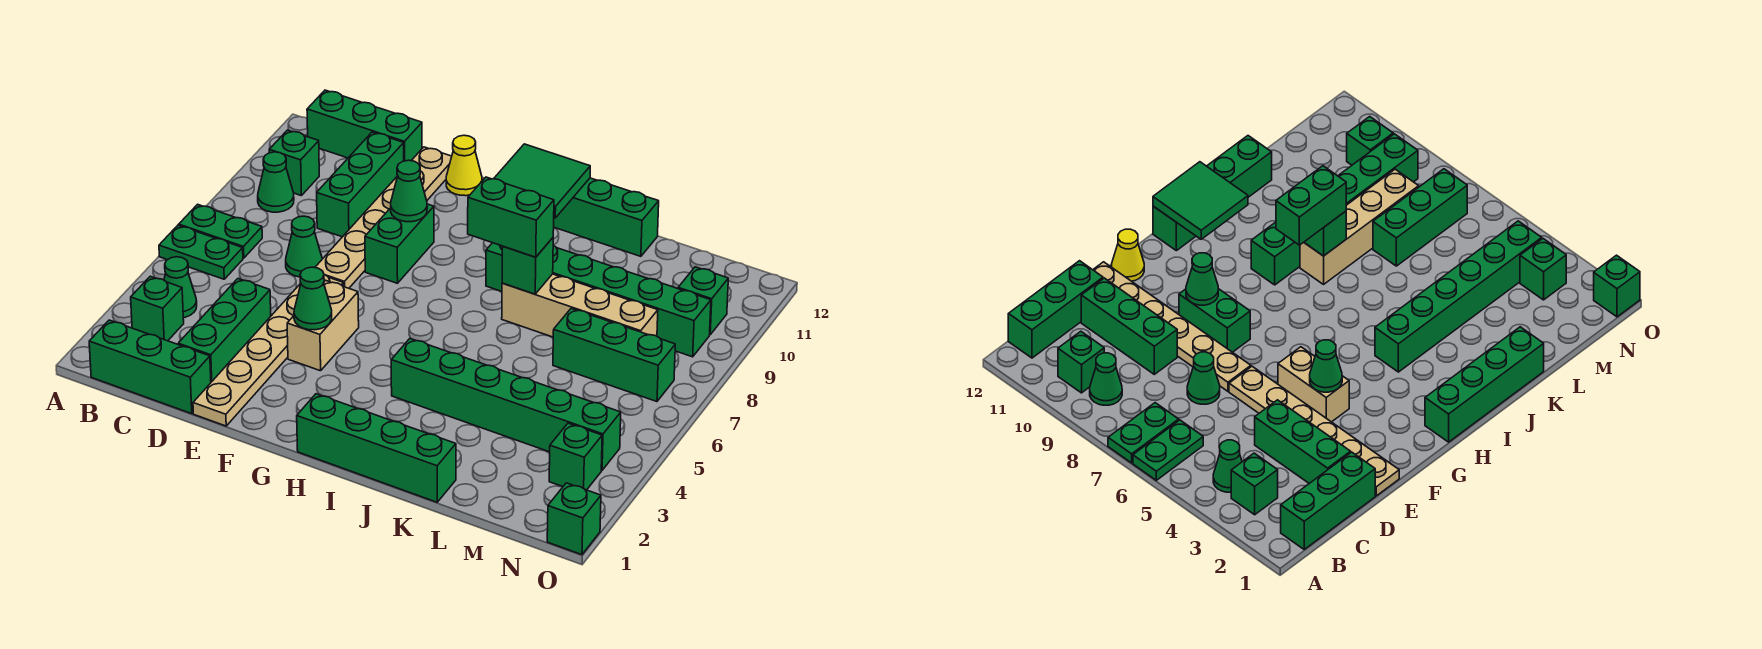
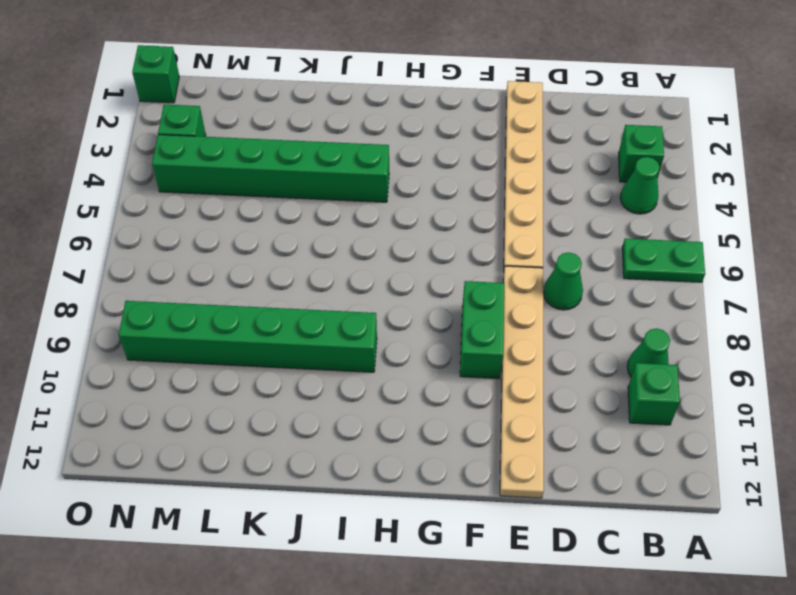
none -> green plate A7:B7 level 1
none -> green brick B1:D1 level 1
none -> green brick B12:D12 level 1
none -> green brick D2:D4 level 1

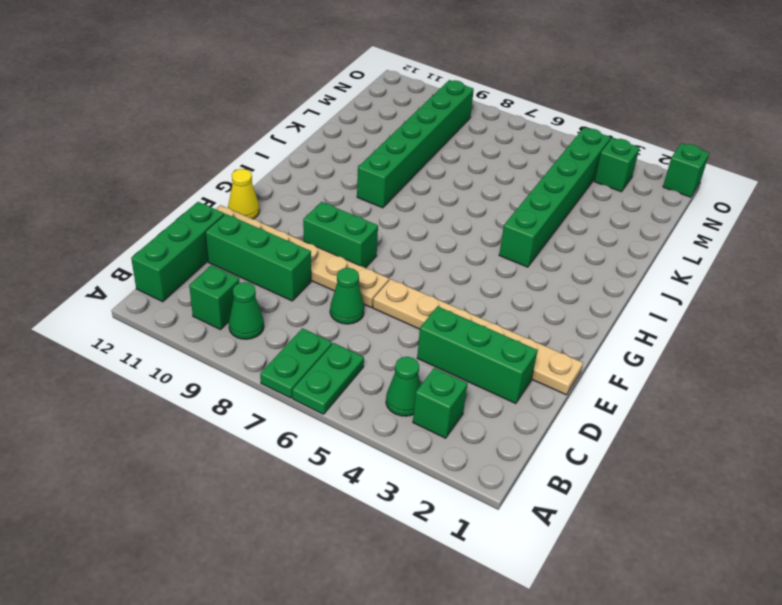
none -> green brick B1:D1 level 1
none -> tan brick F4:F5 level 1
none -> green brick H1:K1 level 1
none -> green brick H12:K12 level 1

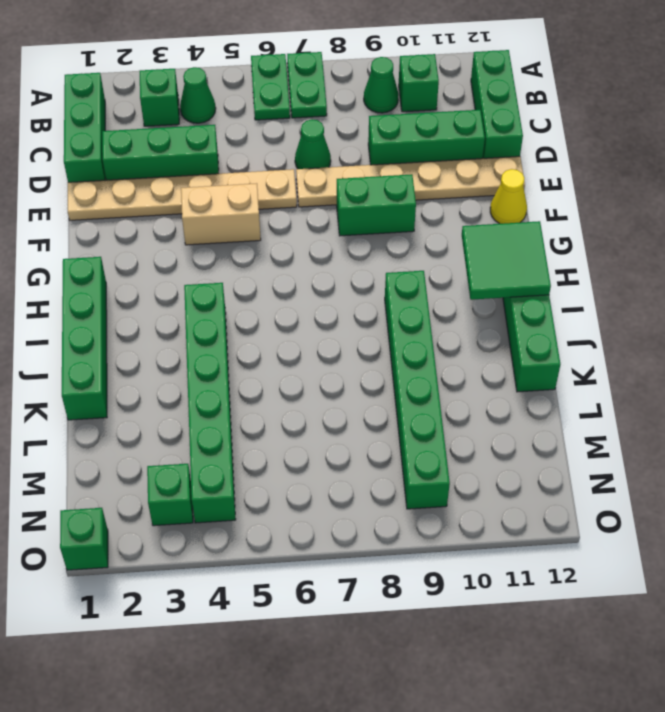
none -> tan brick J8:M8 level 1
none -> green brick L7:N7 level 1
none -> green brick N10 level 1
none -> green cone F4 level 2

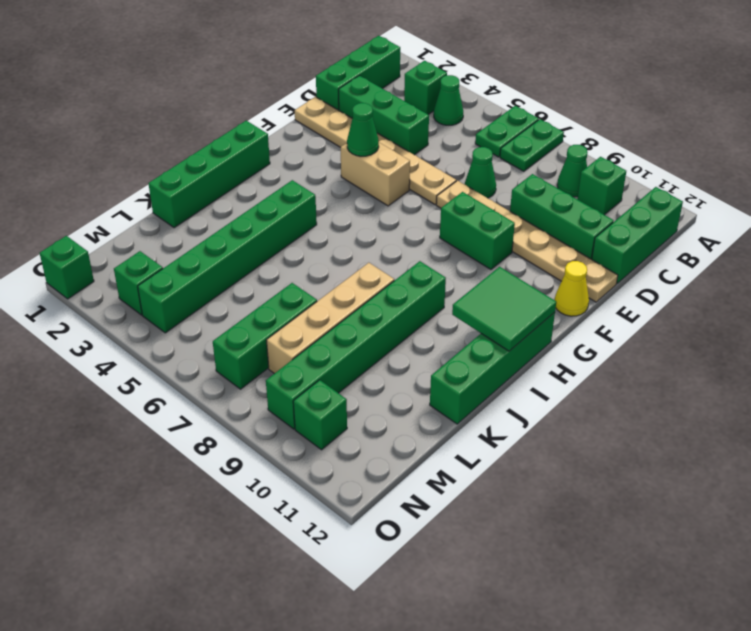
none -> green cone F9 level 2
none -> green brick J8 level 2
none -> green brick I8:J8 level 3

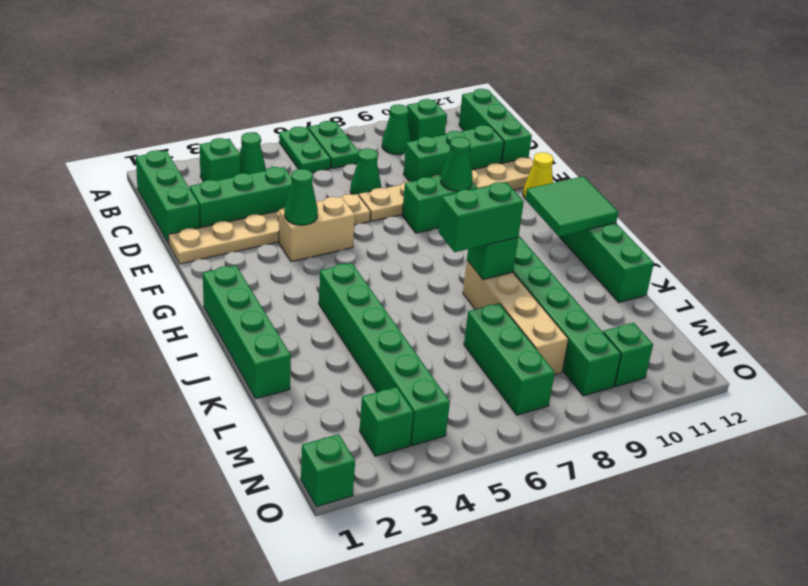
green brick J7:J8 level 3 -> green brick I8:J8 level 3

